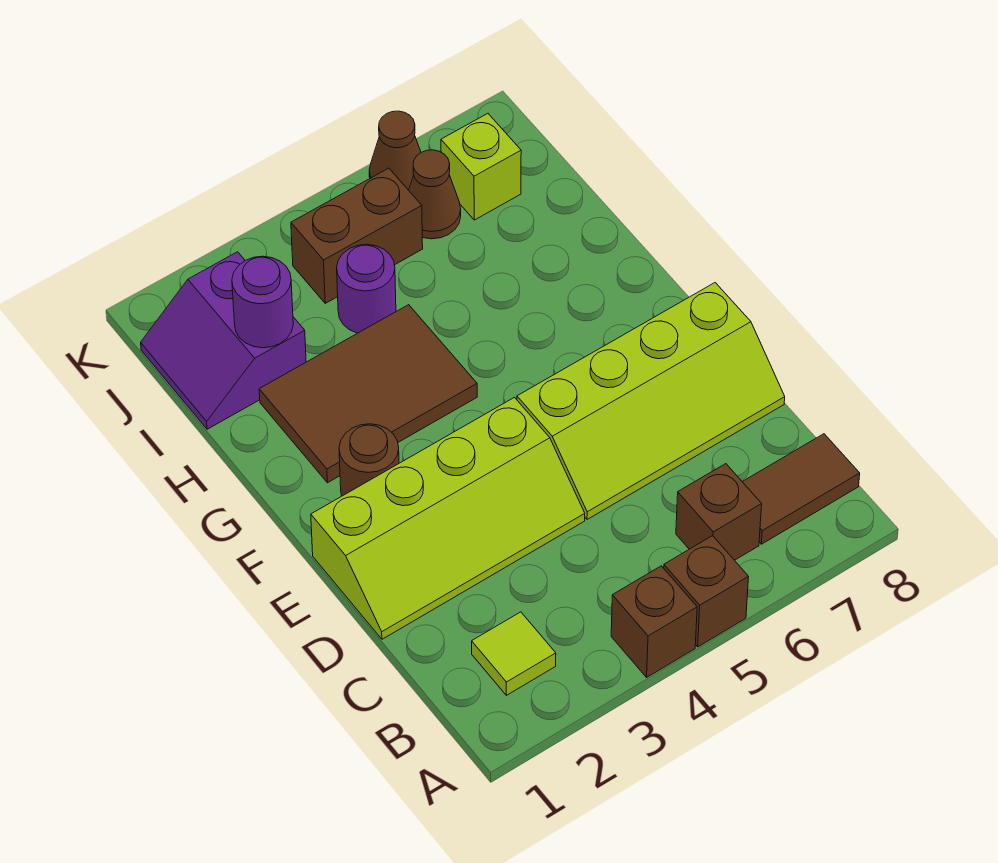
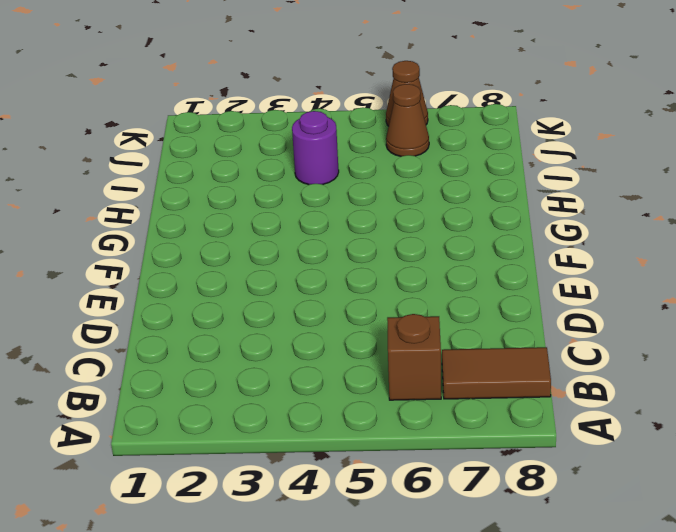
none -> brown brick A4 level 1
none -> brown brick A5 level 1
none -> lime tile B2 level 1

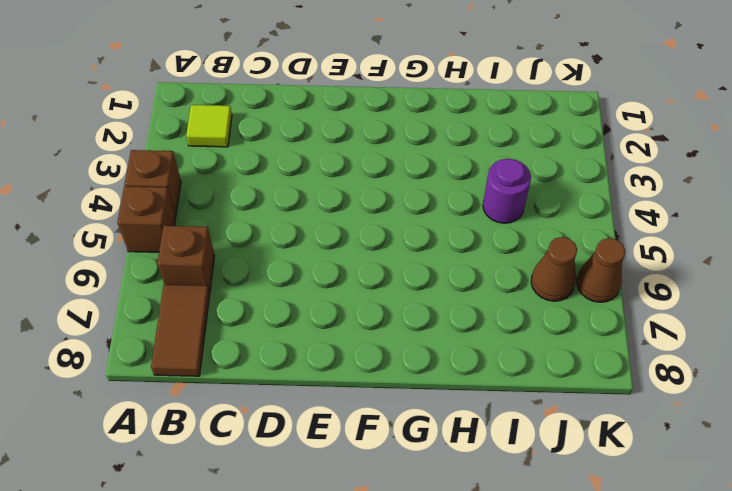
none -> lime slope D1:E4 level 1 top E
none -> lime slope D5:E8 level 1 top E
none -> brown round brick F2 level 1

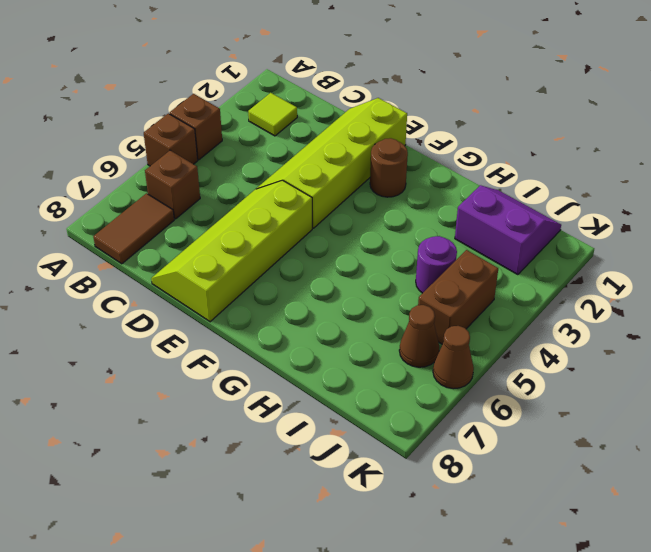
none -> brown tile G2:H4 level 1
none -> lime brick J7 level 1
none -> purple round brick I2 level 2

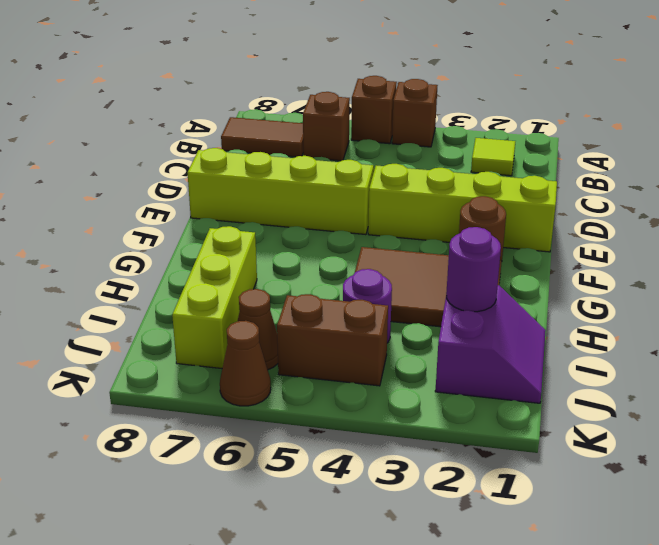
lime brick H7:J7 level 1 -> lime brick J7 level 1

